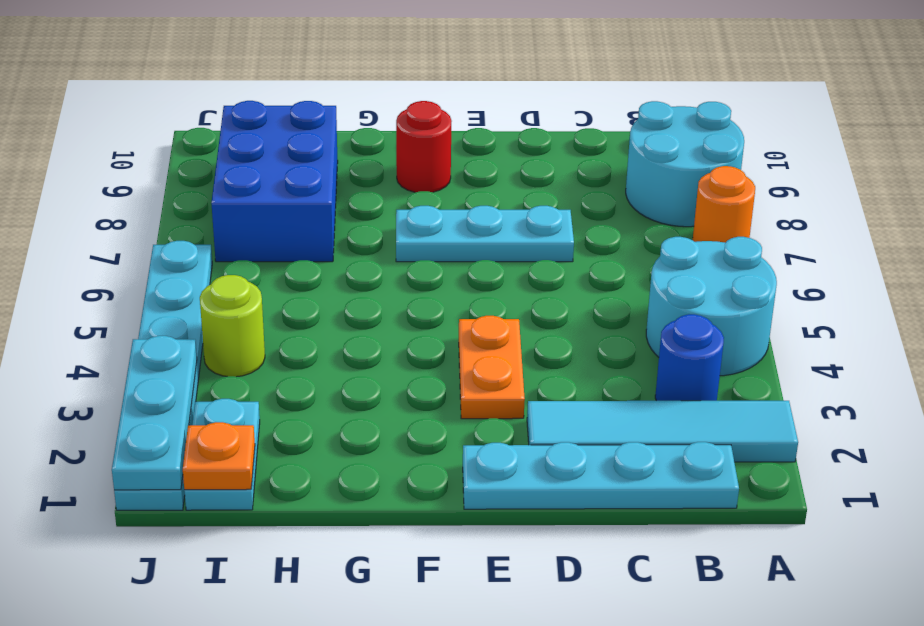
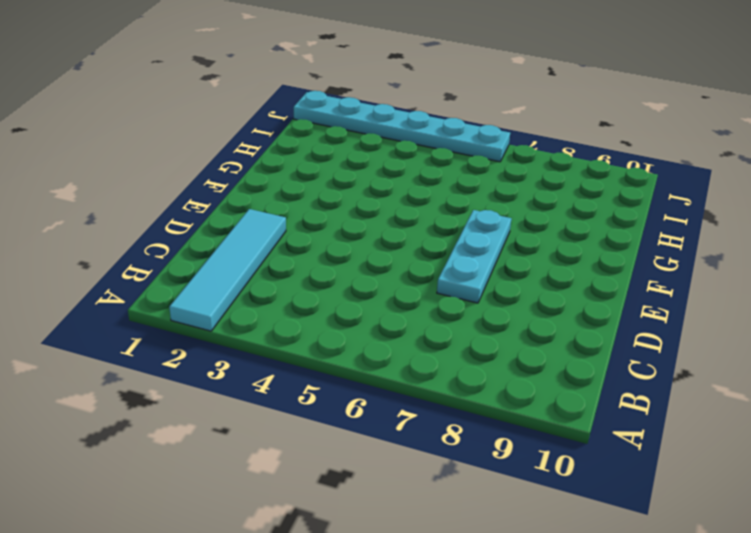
none -> cyan round brick A4:B5 level 1
none -> orange round brick A7 level 1
none -> cyan round brick A8:B9 level 1

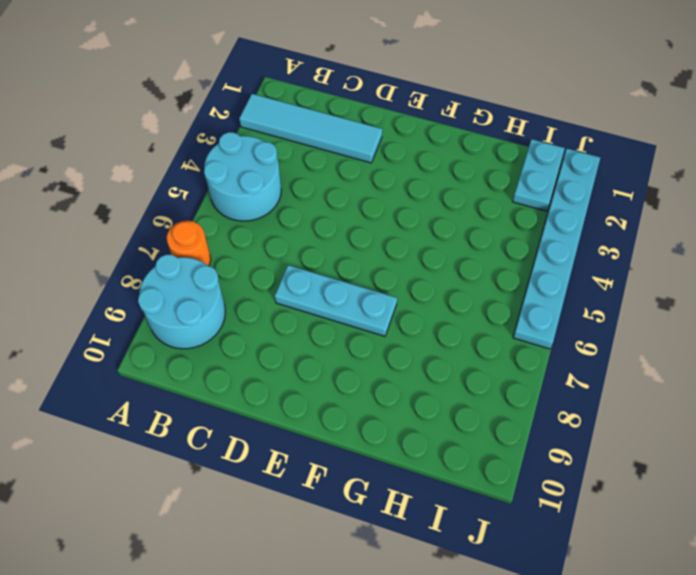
none -> cyan plate B1:E1 level 1
none -> blue round brick B3 level 1
none -> orange plate E3:E4 level 1

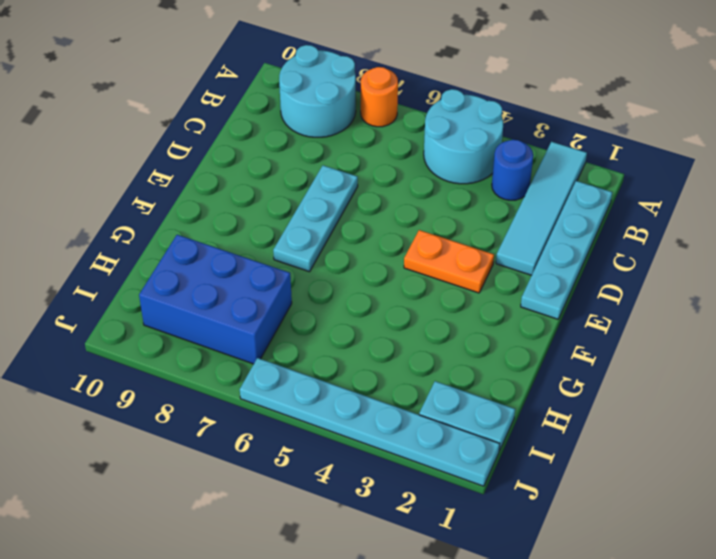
none -> red round brick F9 level 1
none -> lime round brick I4 level 1
none -> orange plate I1 level 2

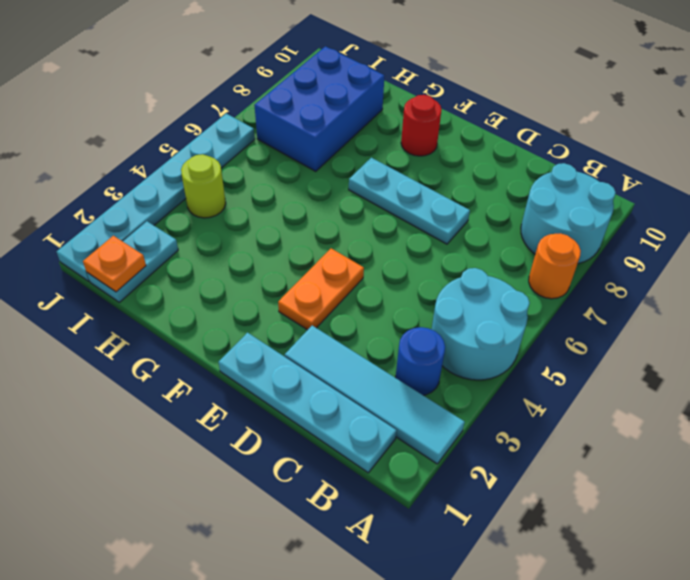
none -> cyan plate J1:J3 level 2

